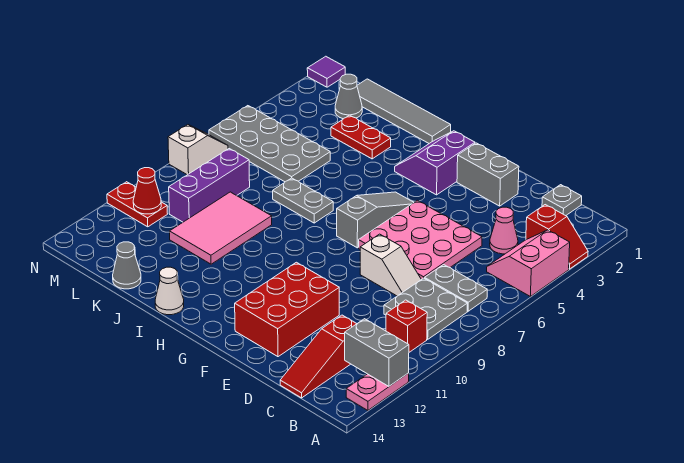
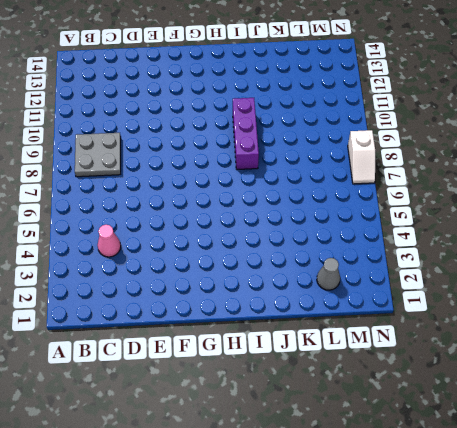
purple brick I8:I10 level 1 -> purple brick L8:L10 level 1
none -> red slope A3:B3 level 1 top B
none -> pink slope A4:B5 level 1 top A
none -> pink plate A12:A13 level 1

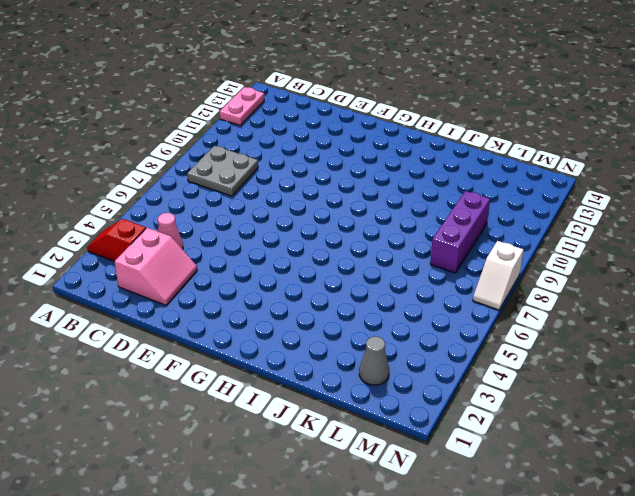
pink slope C2:D3 level 1 top C -> pink slope A4:B5 level 1 top A
none -> grey plate B7:C7 level 1
none -> red brick B10 level 1
none -> grey plate C1 level 1

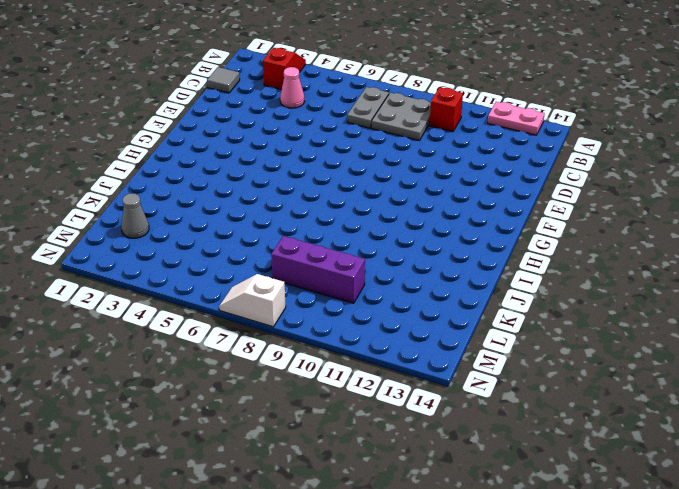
grey tile C1 level 1 -> grey plate C1 level 1
none -> pink slope A4:B5 level 1 top A
none -> red slope C12:C14 level 1 top 12
none -> pink plate D5:F7 level 1

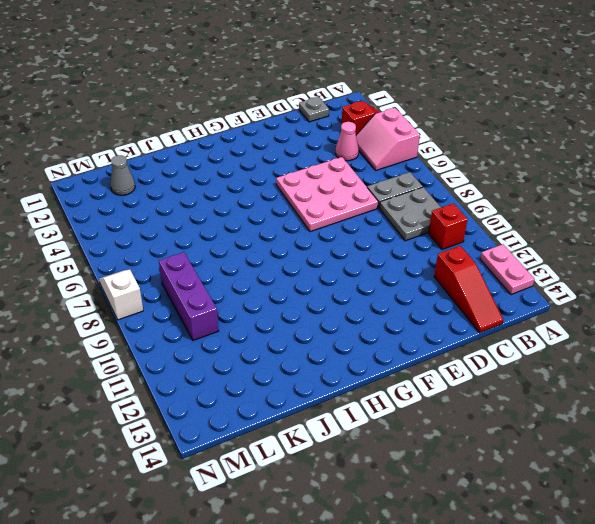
none -> white slope D8:E8 level 1 top E
none -> grey brick E2:F2 level 1
none -> red brick E11:F13 level 1

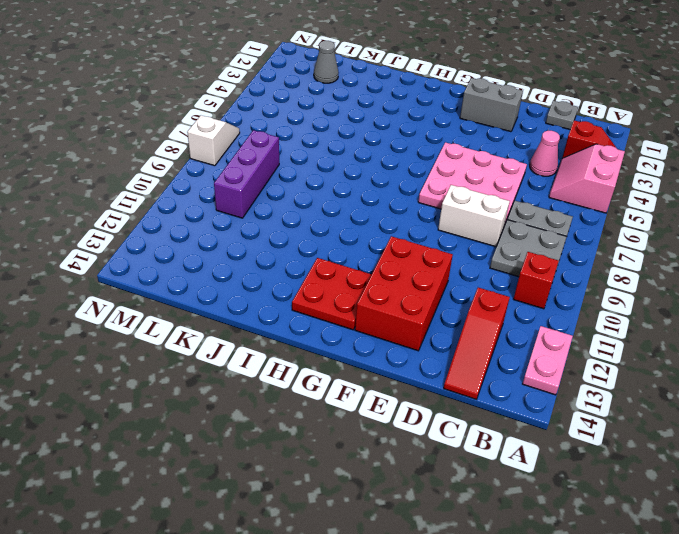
white brick D8:E8 level 1 -> white slope D8:E8 level 1 top E
red plate G12:H13 level 1 -> none
none -> purple slope G2:H3 level 1 top G
none -> grey slope G5:G7 level 1 top 7
none -> grey tile I1:L1 level 1

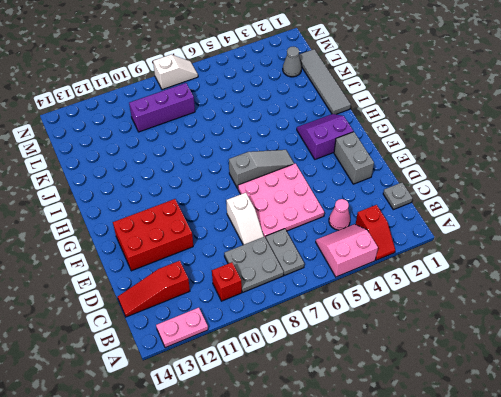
none -> grey plate I7:J7 level 1
none -> white cone I14 level 1
none -> red plate J3:K3 level 1

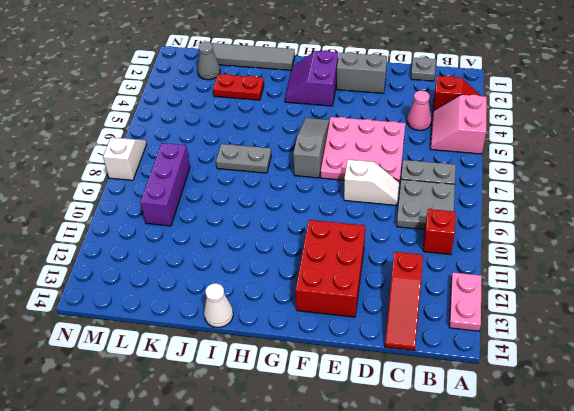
none -> pink tile J9:K11 level 1
none -> grey plate K5:N6 level 1
none -> grey cone K14 level 1

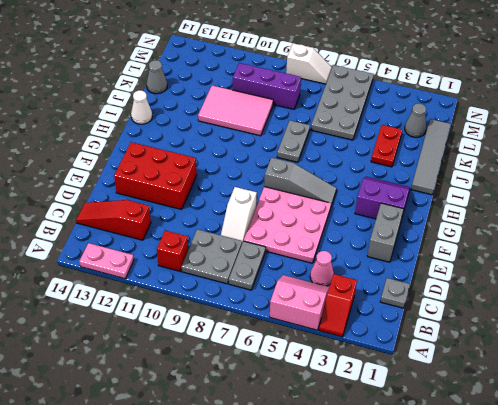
none -> red plate M11:N11 level 1
none -> purple tile N1 level 1
none -> grey brick A12:B12 level 2

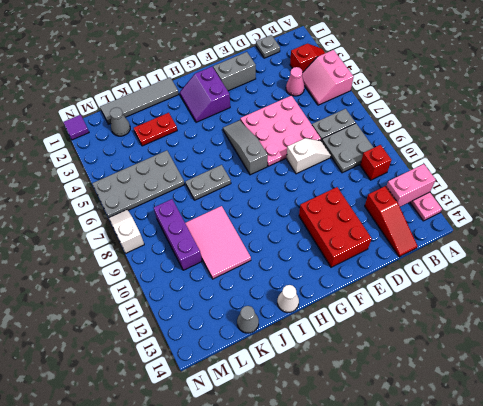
pink brick A12:B12 level 2 -> grey brick A12:B12 level 2
none -> red plate M11:N11 level 1
none -> red cone M11 level 2

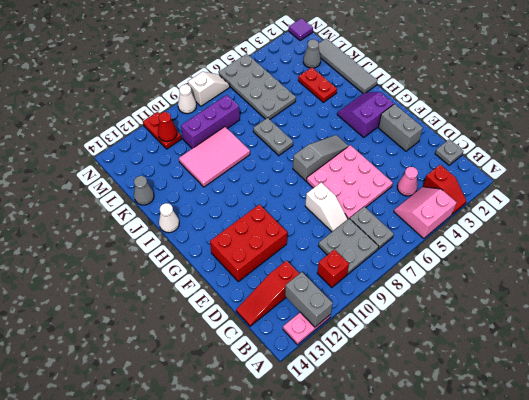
white cone N9 level 1 -> none

